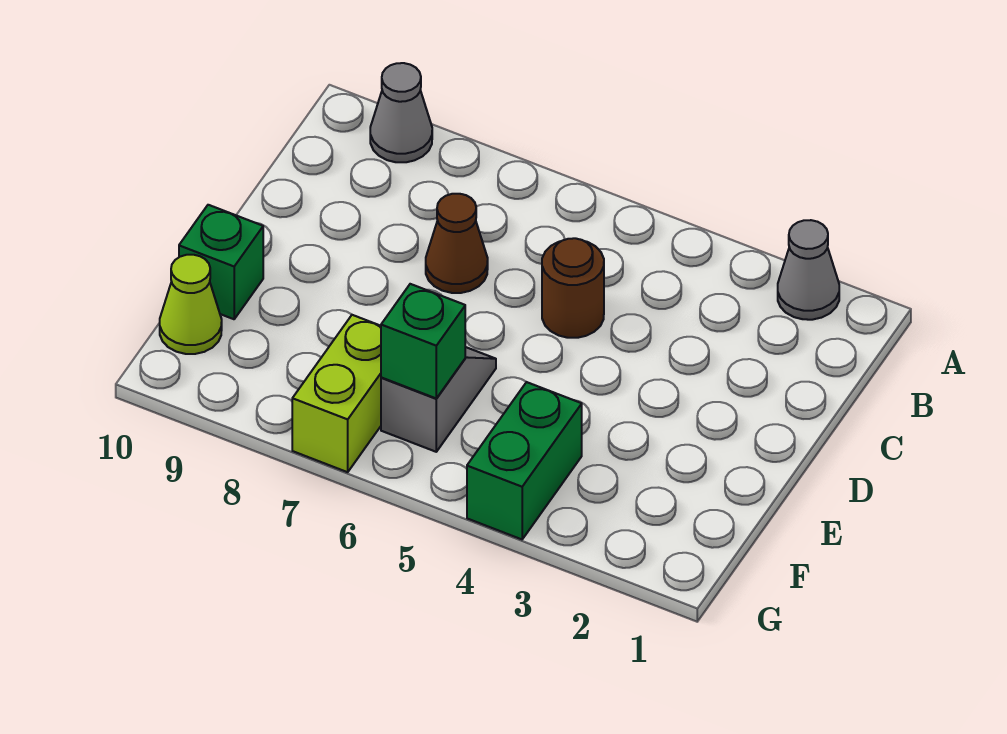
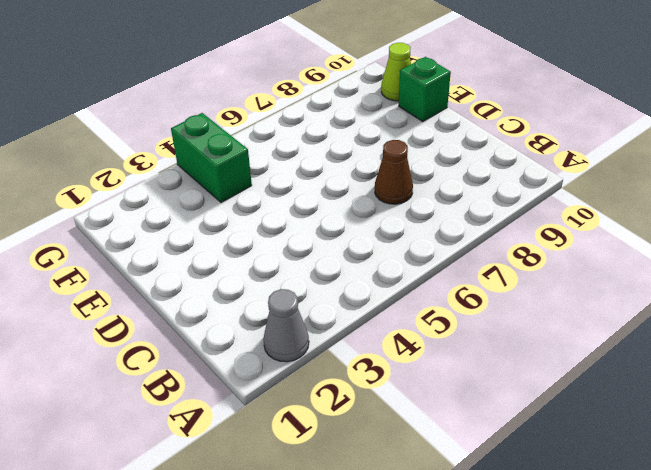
none -> grey cone A9 level 1
none -> brown round brick C5 level 1

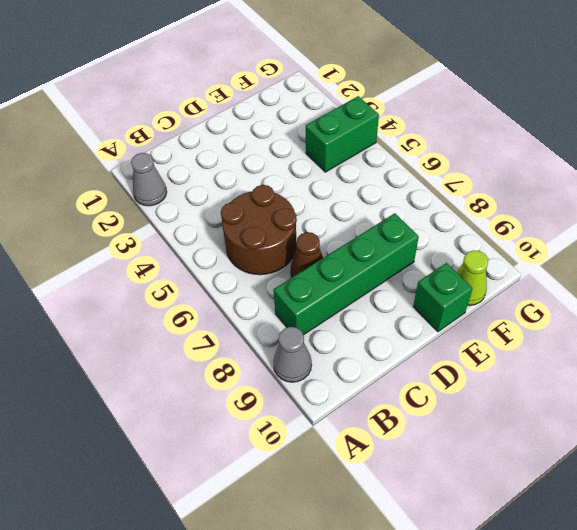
brown round brick B5:C6 level 1 -> brown round brick C5 level 1
green brick B8:E8 level 1 -> none
none -> grey slope E6:F6 level 1 top F
none -> lime brick F7:G7 level 1

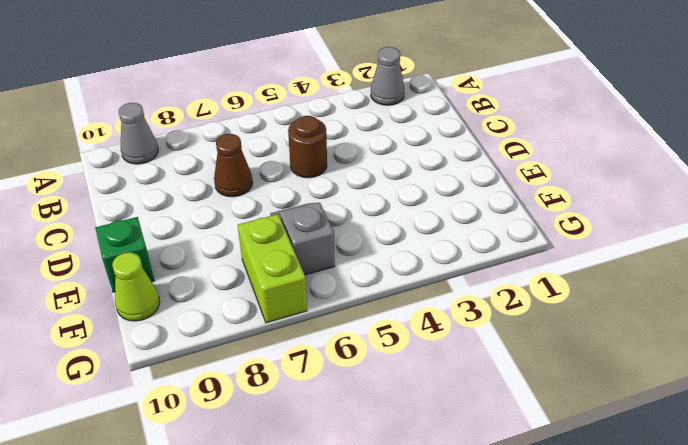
none -> green brick F4:G4 level 1
none -> green brick F6 level 2

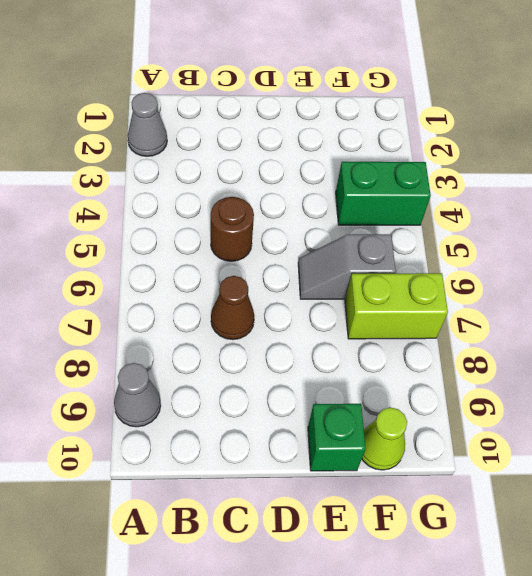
none -> green brick F6 level 2

